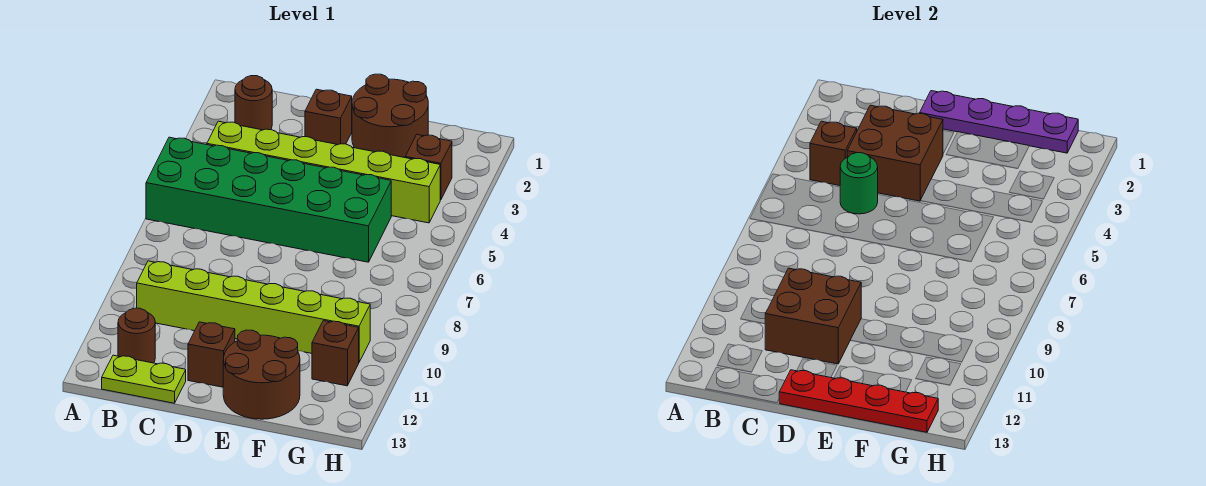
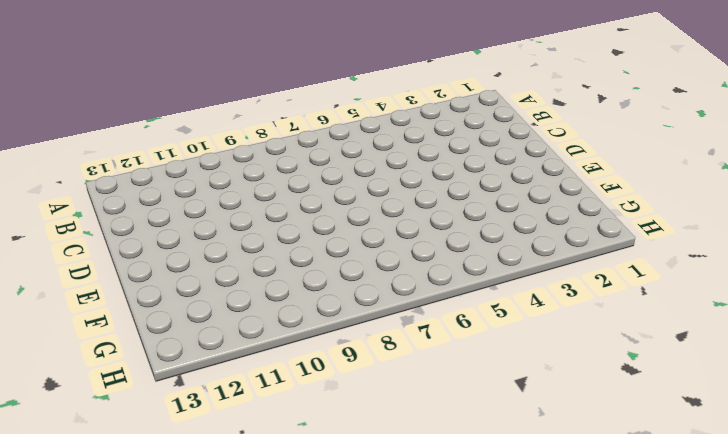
none -> green brick A5:F6 level 1
none -> brown round brick B2 level 1
none -> lime brick B4:G4 level 1

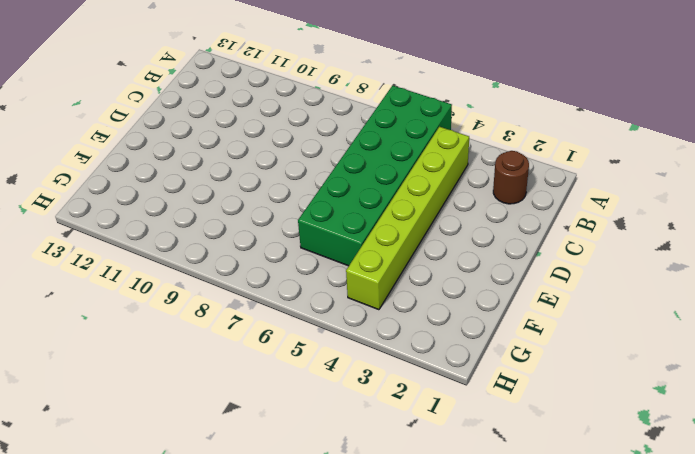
none -> lime brick B10:G10 level 1
none -> brown round brick B12 level 1
none -> lime plate B13:C13 level 1

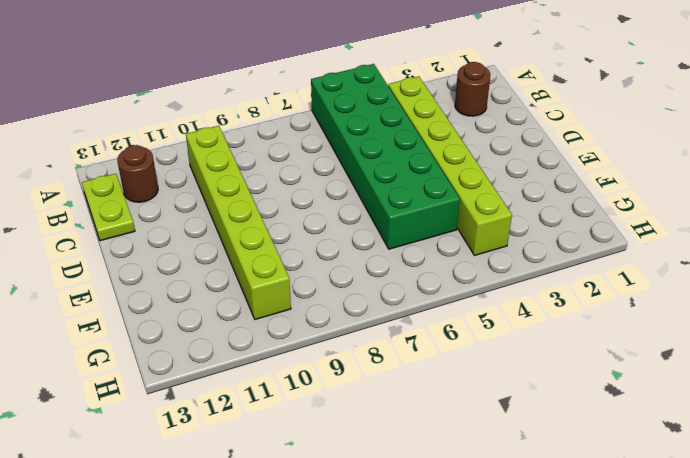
none -> brown brick D2 level 1
none -> brown brick D12 level 1
none -> brown round brick E1:F2 level 1

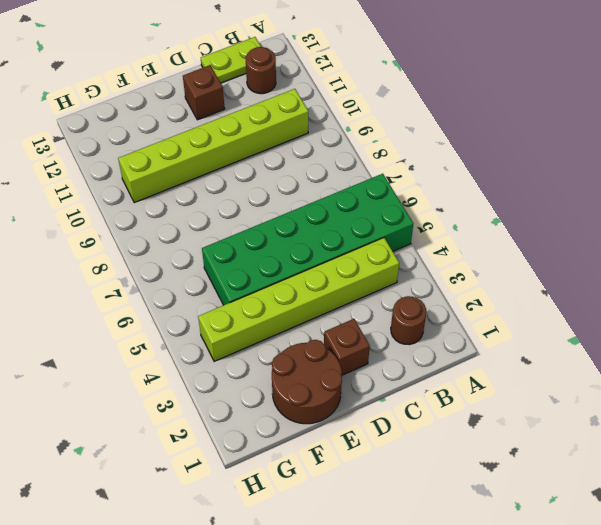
none -> brown round brick E12:F13 level 1
none -> brown brick G3 level 1
none -> brown brick G11 level 1

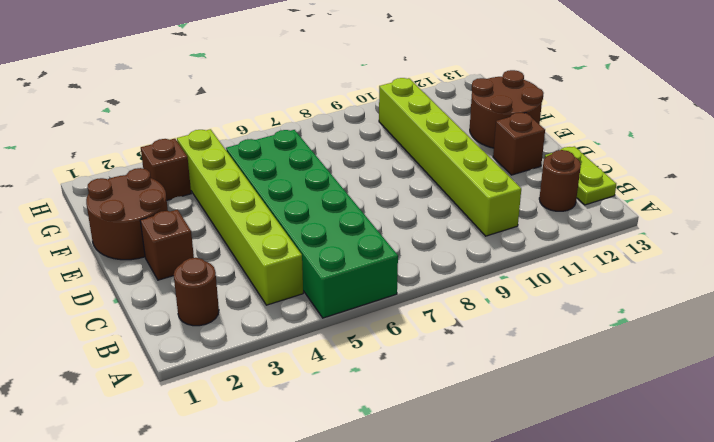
none -> brown brick G11 level 1
none -> brown brick B4 level 2
none -> brown brick C3:D4 level 2

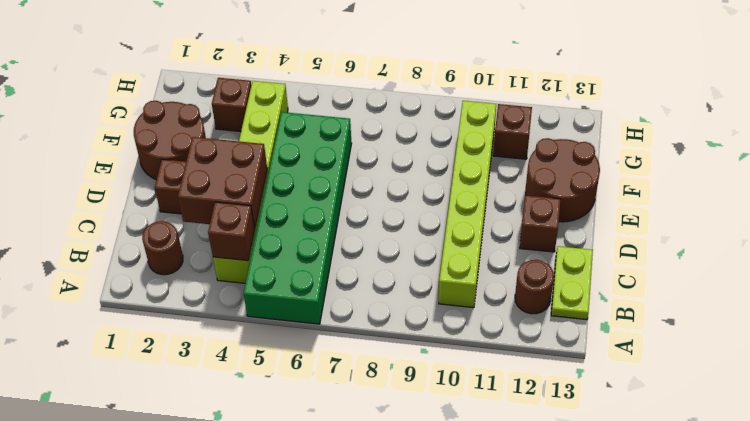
none -> green round brick C5 level 2
none -> brown brick C10:D11 level 2
none -> purple plate D1:G1 level 2

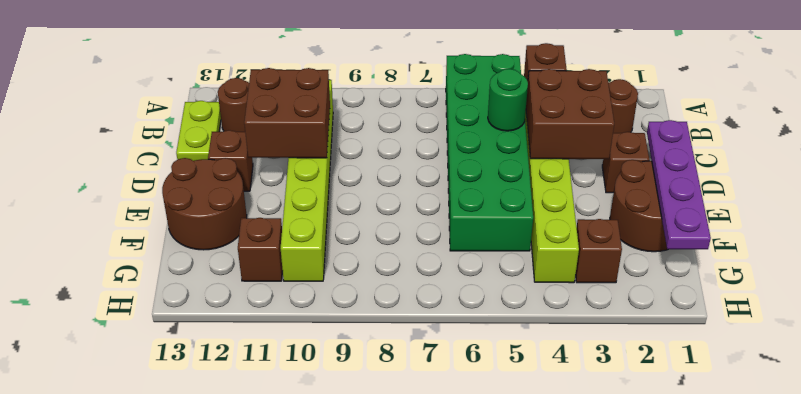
none -> red plate D13:G13 level 2

